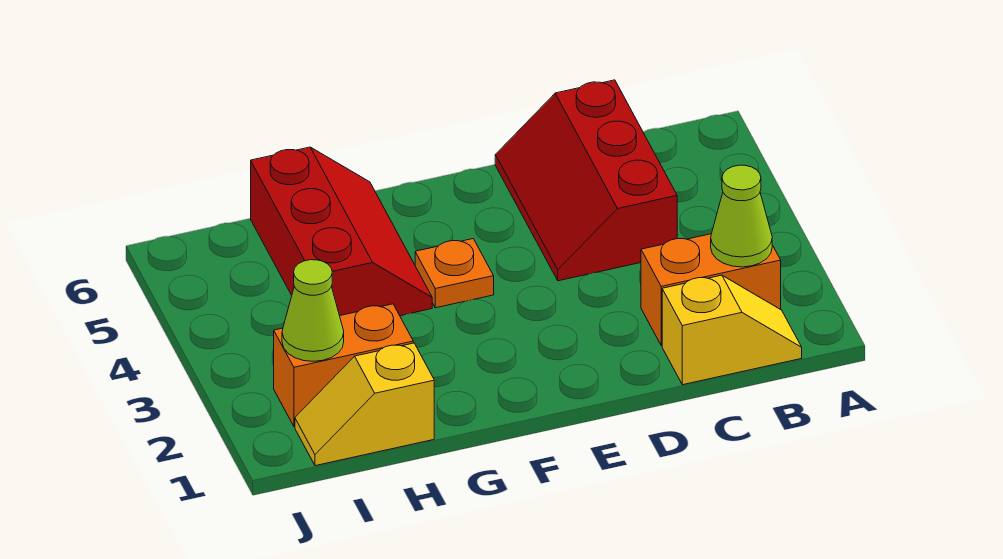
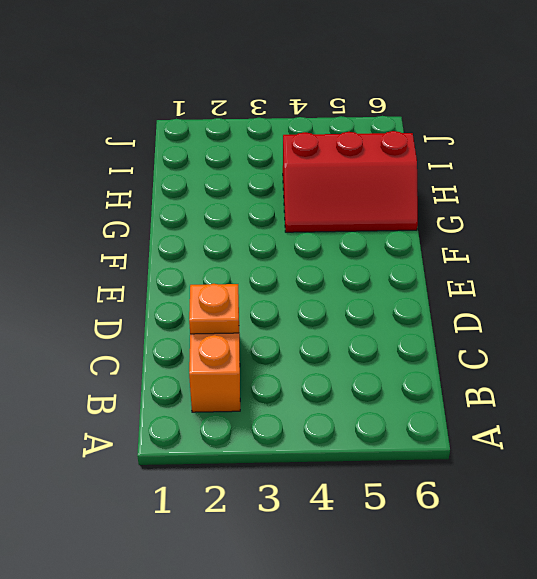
orange plate C2 level 2 -> orange plate F4 level 1
none -> yellow slope B1:C1 level 1 top C
none -> red slope C4:D6 level 1 top C

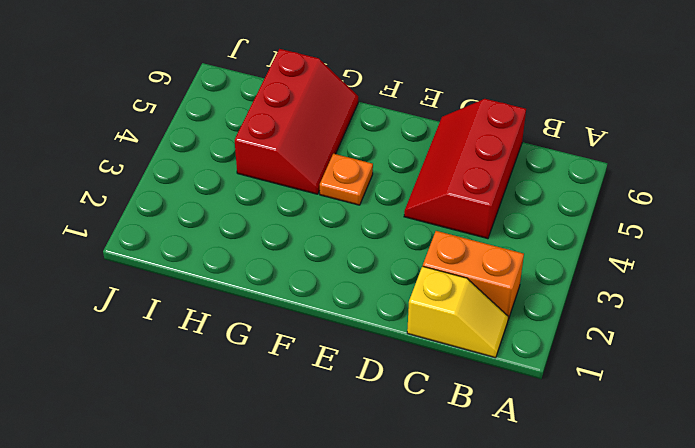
none -> yellow slope H1:I1 level 1 top H
none -> orange brick H2:I2 level 1

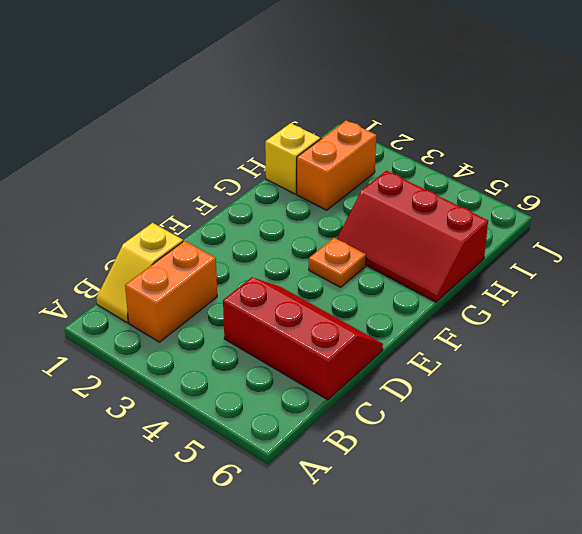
none -> lime cone B2 level 2
none -> lime cone I2 level 2

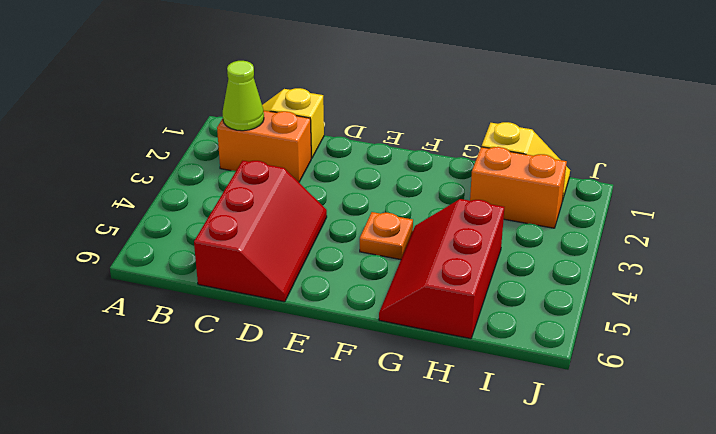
none -> lime cone I2 level 2

